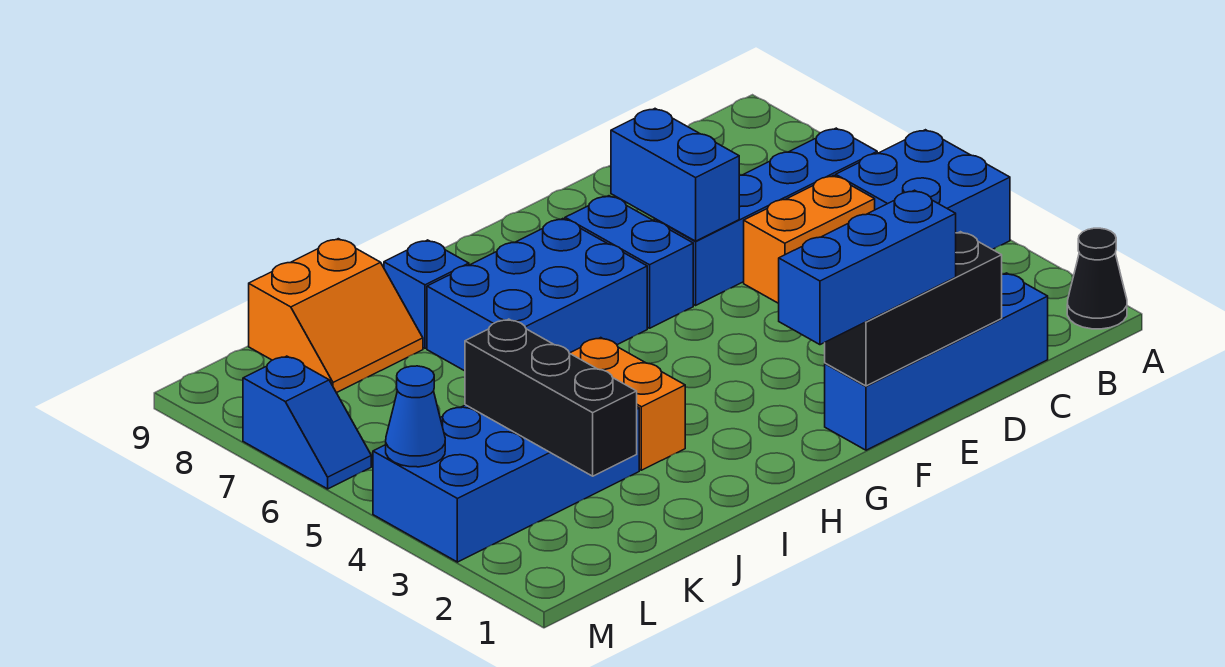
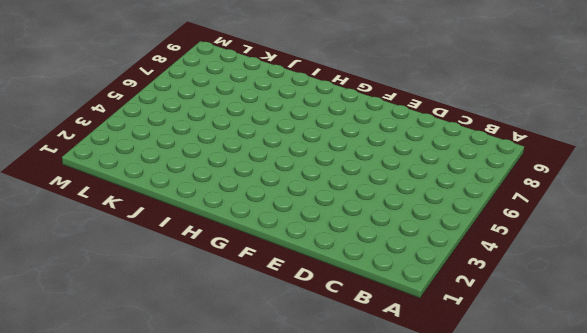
none -> black cone A1 level 1
none -> blue brick A4:B5 level 1
none -> blue brick B6:E6 level 1

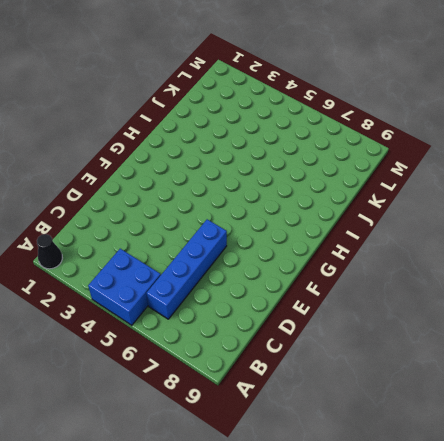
none -> blue brick C1:F1 level 1
none -> orange brick C5:D5 level 1
none -> blue brick F6:F7 level 1

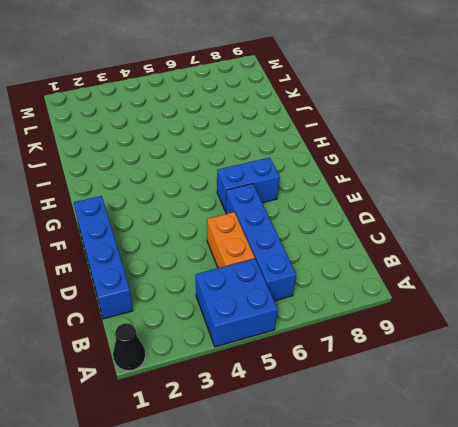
none -> blue brick G6:I7 level 1
none -> orange brick I3:I4 level 1
none -> blue brick I8 level 1

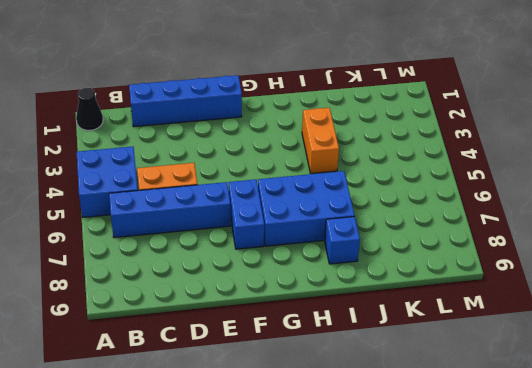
none -> blue brick J3:M4 level 1
none -> orange slope J8:K9 level 1 top 9
none -> blue slope M6:M7 level 1 top 7

